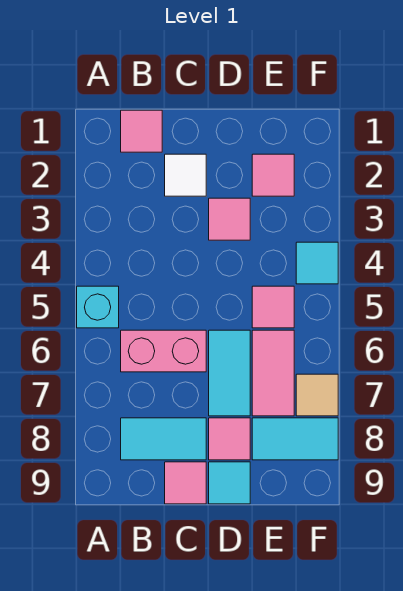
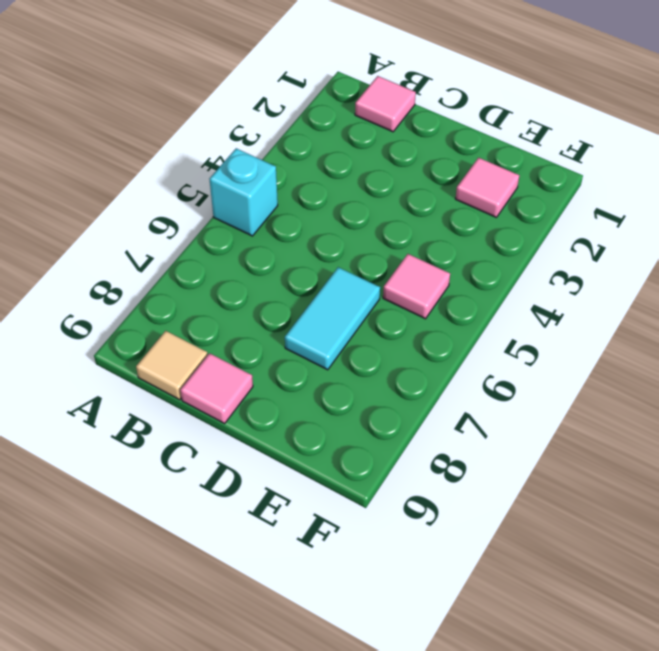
tan tile B9 level 1 -> tan tile F7 level 1
none -> pink brick B6:C6 level 1
none -> cyan tile B8:C8 level 1
none -> white tile C2 level 1

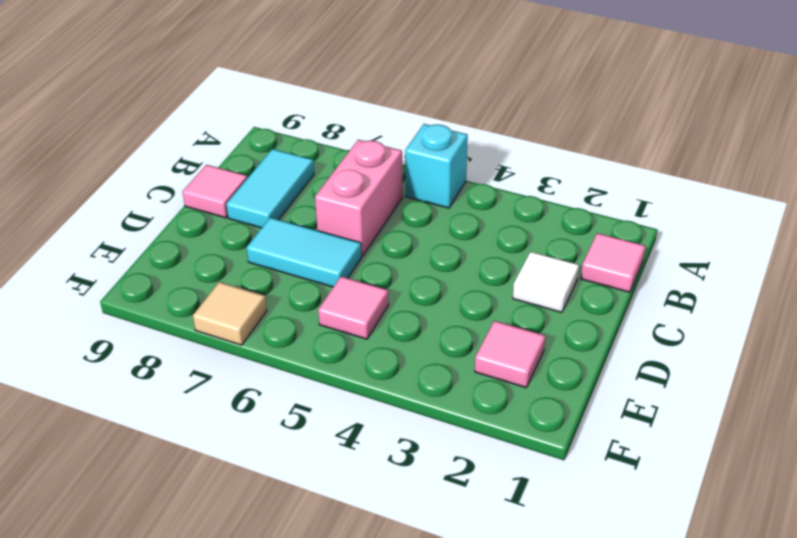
none -> pink tile D3 level 1
none -> pink tile D8 level 1
none -> cyan tile D9 level 1

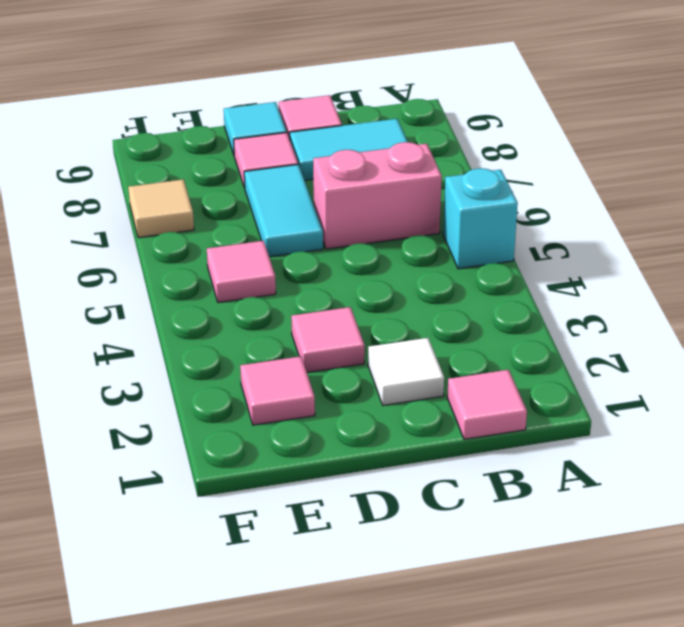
none -> pink tile E6:E7 level 1
none -> cyan tile E8:F8 level 1
none -> cyan tile F4 level 1

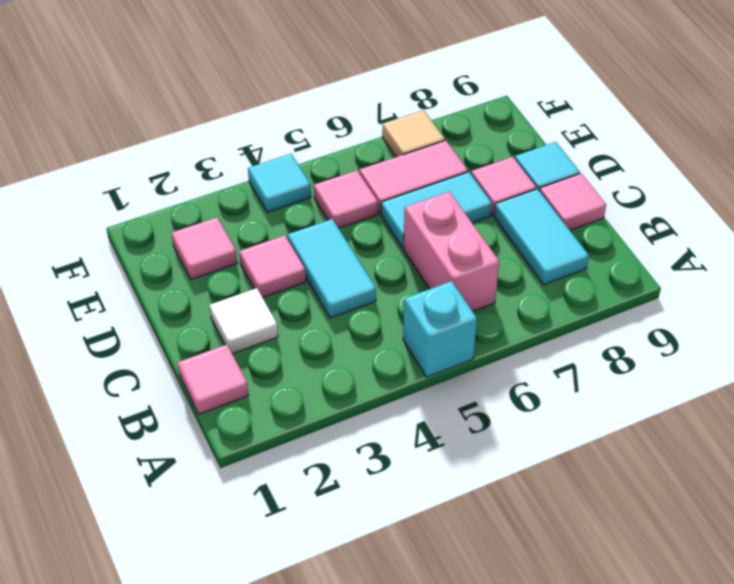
cyan tile C4:D4 level 1 -> cyan tile E8:F8 level 1

